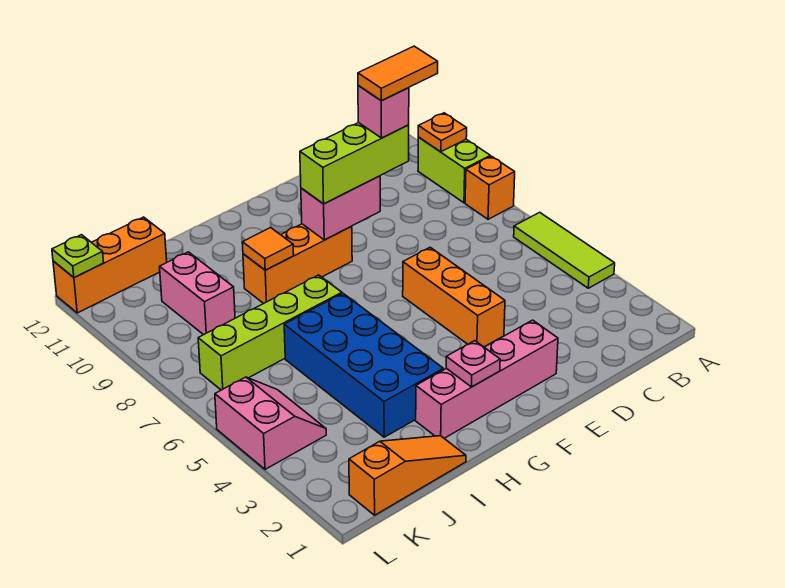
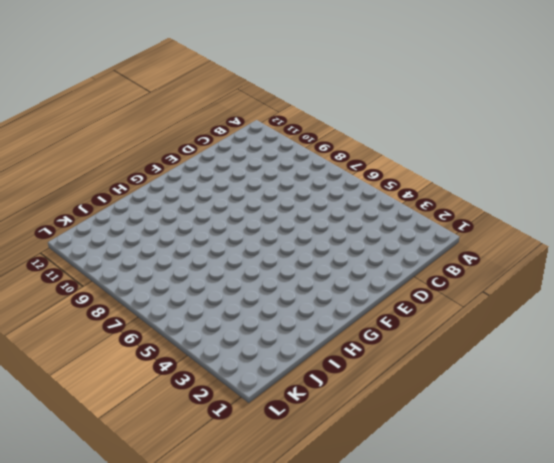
none -> lime tile A4:A6 level 1
none -> orange brick A8 level 1
none -> lime brick A9:A10 level 1

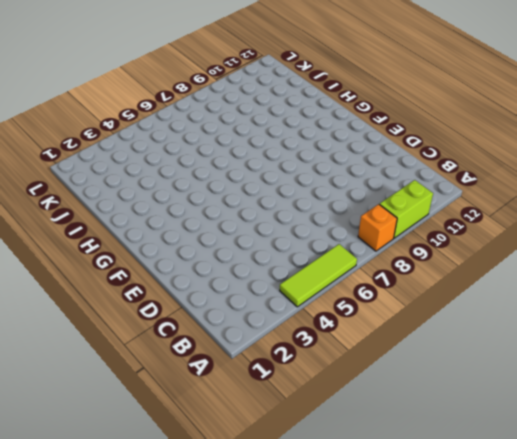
none -> pink brick E2:H2 level 1
none -> orange brick E4:E6 level 1
none -> orange brick F9:H9 level 1

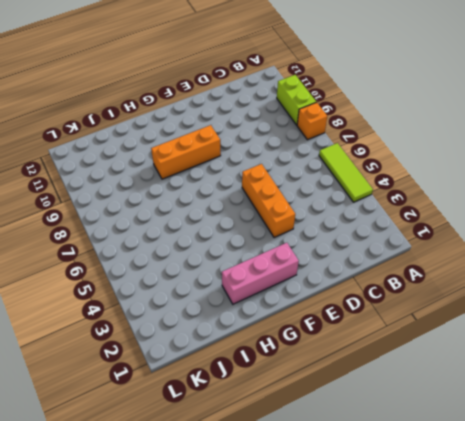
pink brick F2:H2 level 1 -> pink brick E2:H2 level 1
none -> blue brick H3:I6 level 1
none -> lime brick H7:K7 level 1
none -> orange slope I1:K1 level 1 top K

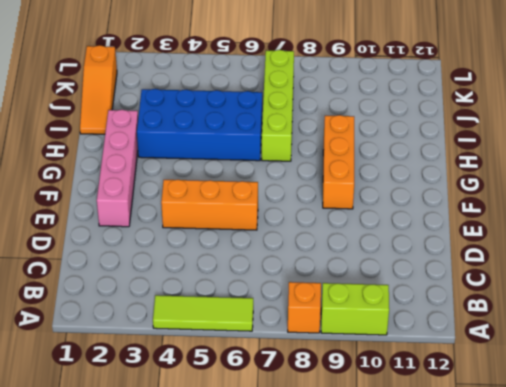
none -> pink brick J9:J10 level 1
none -> orange brick J12:L12 level 1
none -> pink slope K4:L5 level 1 top L

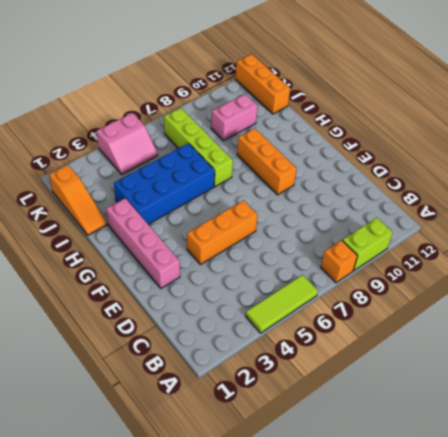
none -> orange plate A10 level 2
none -> pink brick E9:F9 level 2
none -> pink plate G2 level 2

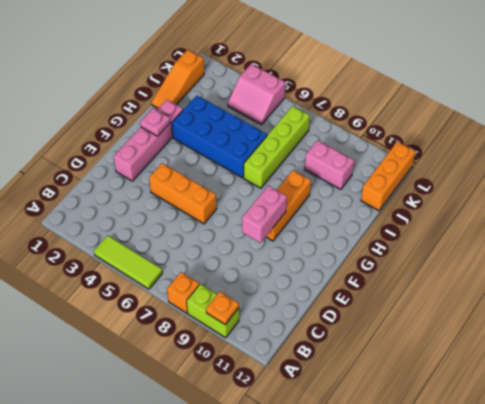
none -> orange tile H9 level 2
none -> lime plate L12 level 2
none -> lime brick D9:F9 level 3

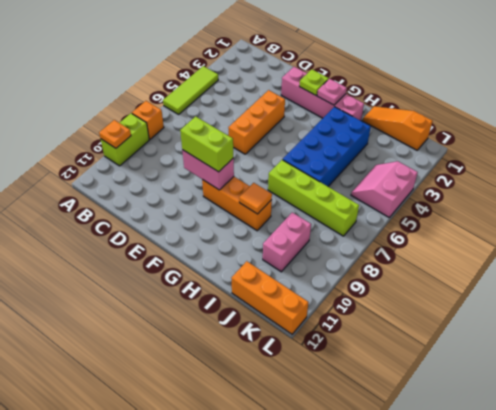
lime brick E9:F9 level 3 -> lime brick D9:F9 level 3
lime plate F2 level 2 -> lime plate L12 level 2
none -> pink brick D9 level 4
none -> orange tile C9:D9 level 5

